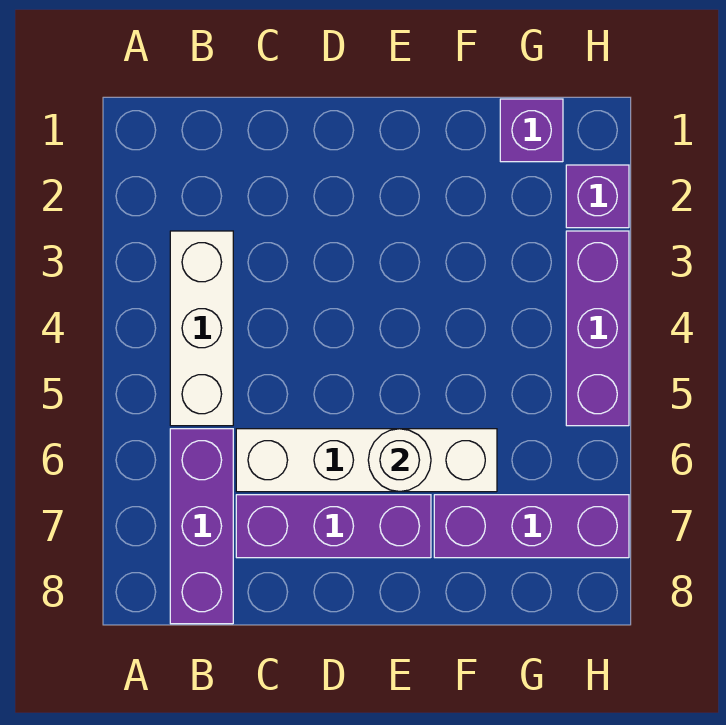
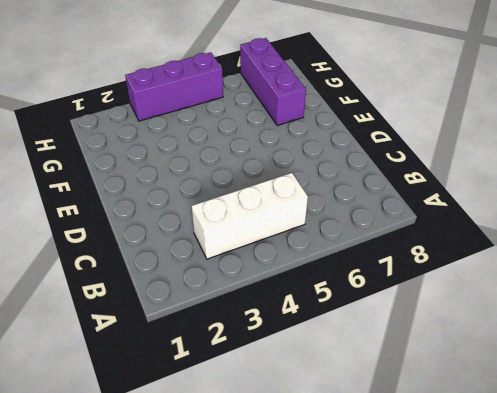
none -> purple brick B6:B8 level 1
none -> white brick C6:F6 level 1

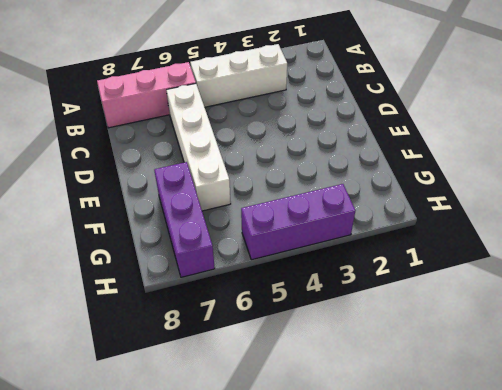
pink brick B6:B8 level 1 -> purple brick B6:B8 level 1
none -> purple brick C7:E7 level 1
none -> purple brick G1 level 1

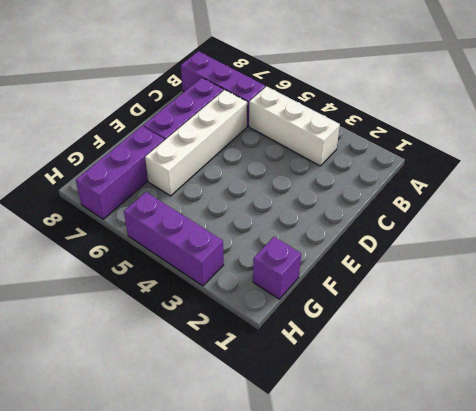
none -> purple brick H2 level 1
none -> white round brick E6 level 2

